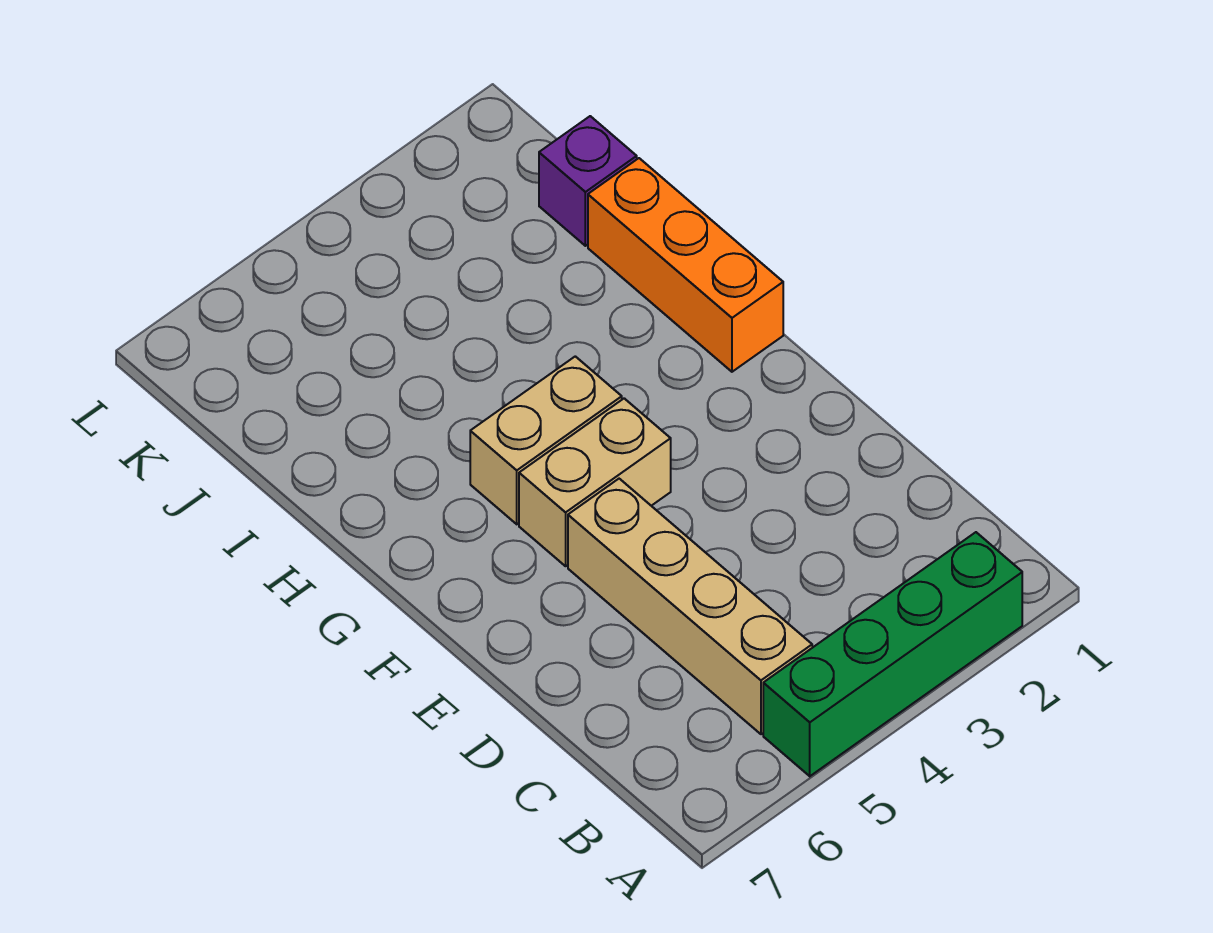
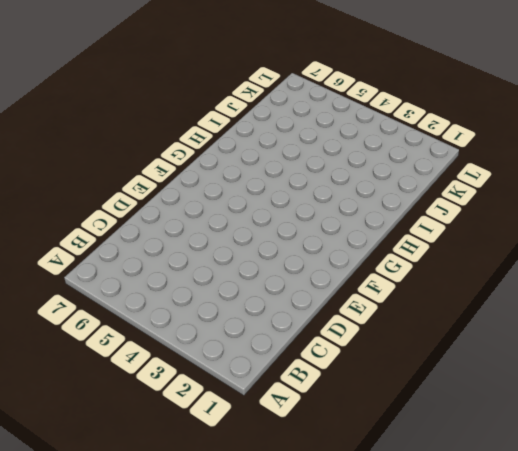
none -> green brick A2:A5 level 1
none -> tan brick B5:E5 level 1

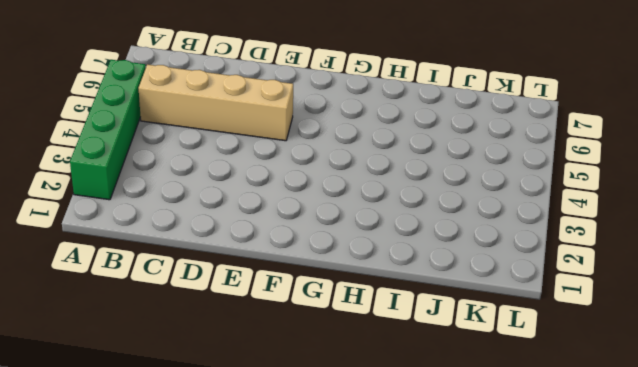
none -> tan brick F4:F5 level 1
none -> orange brick G1:I1 level 1

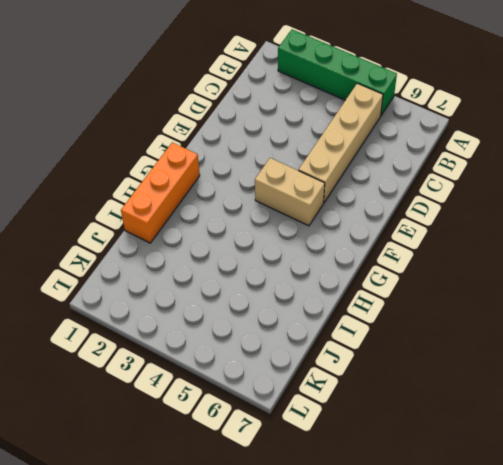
none -> tan brick G4:G5 level 1
none -> purple brick J1 level 1

